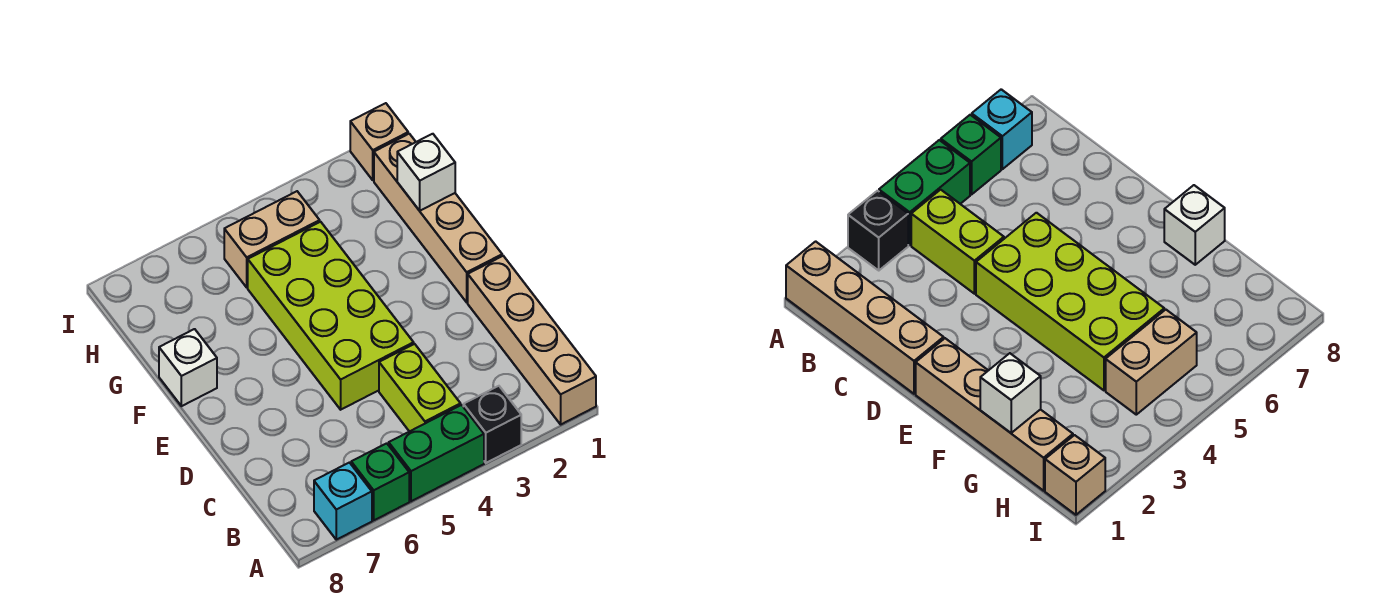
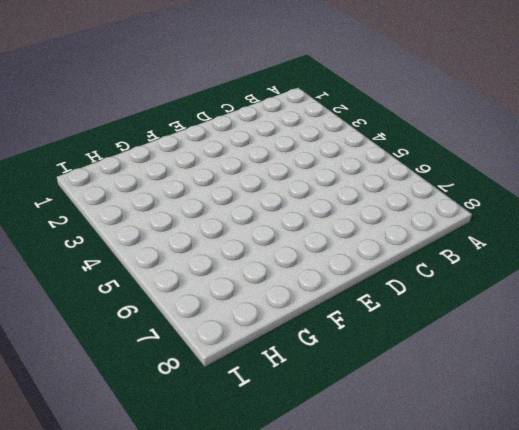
none -> tan brick A1:D1 level 1
none -> black brick A3 level 1
none -> green brick A4:A5 level 1

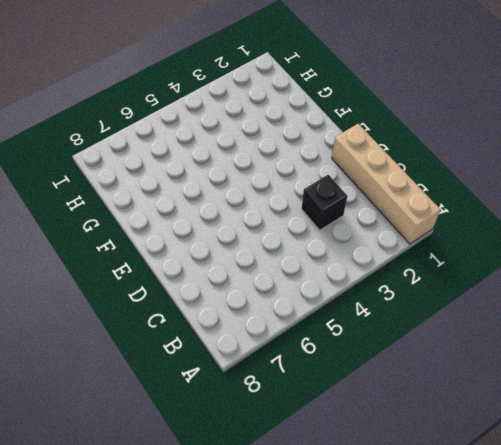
black brick C3 level 1 -> black brick A3 level 1
none -> green brick A4:A5 level 1
none -> green brick A6 level 1
none -> cyan brick A7 level 1

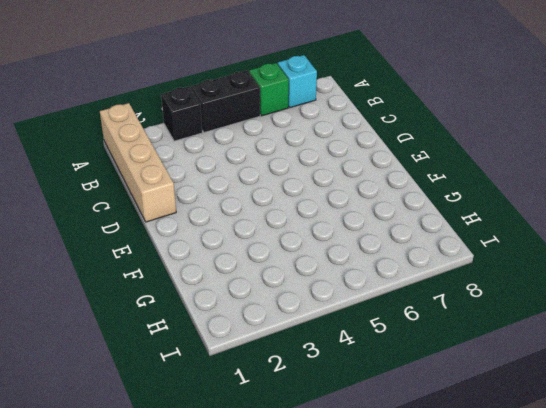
black brick A4:A5 level 1 -> green brick A4:A5 level 1
none -> lime brick B4:C4 level 1
none -> lime brick D4:G5 level 1
none -> tan brick E1:H1 level 1

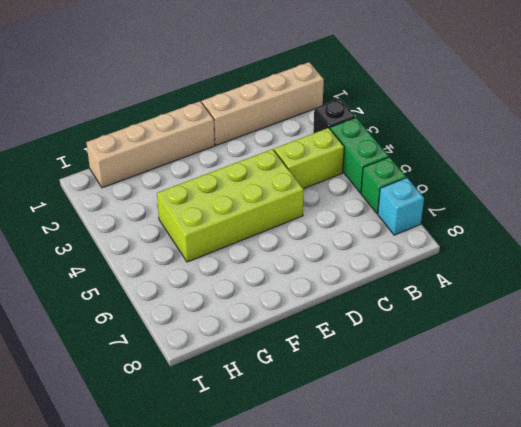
none -> white brick F8 level 1
none -> tan brick H4:H5 level 1
none -> tan brick I1 level 1

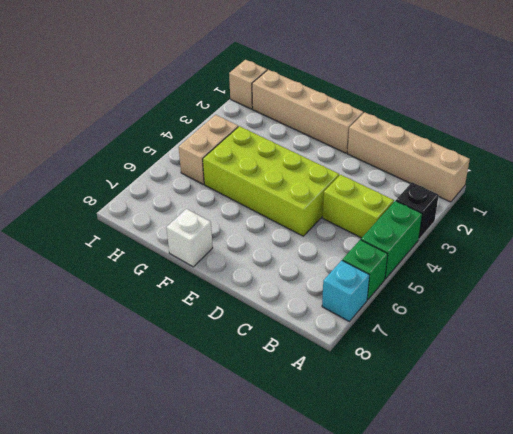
none -> white brick G1 level 2

